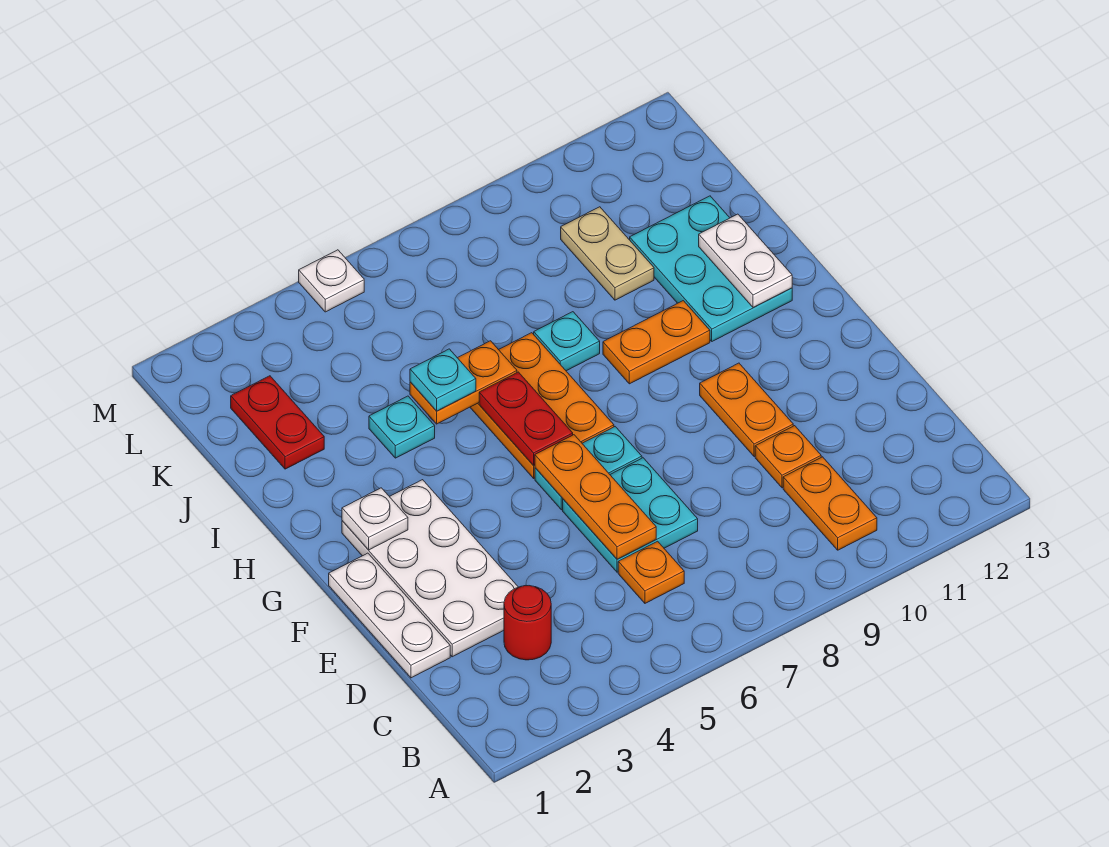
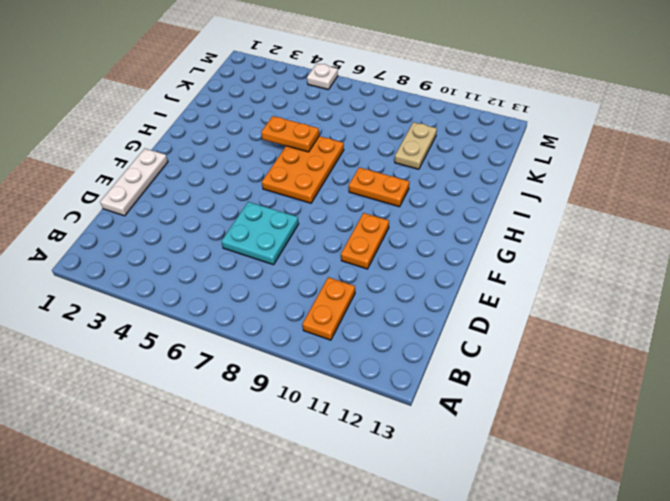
none -> red round brick C3 level 1
none -> orange plate C6 level 1
none -> white plate D2:G3 level 1

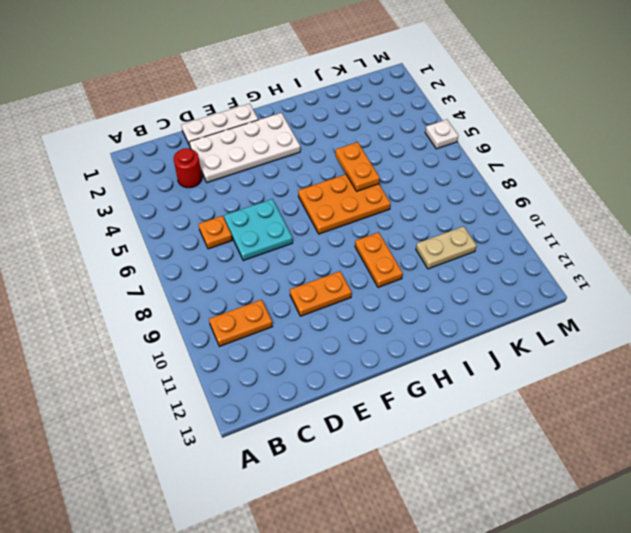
none -> orange plate D10 level 1
none -> cyan plate F6:F7 level 1
none -> cyan plate H11:J12 level 1

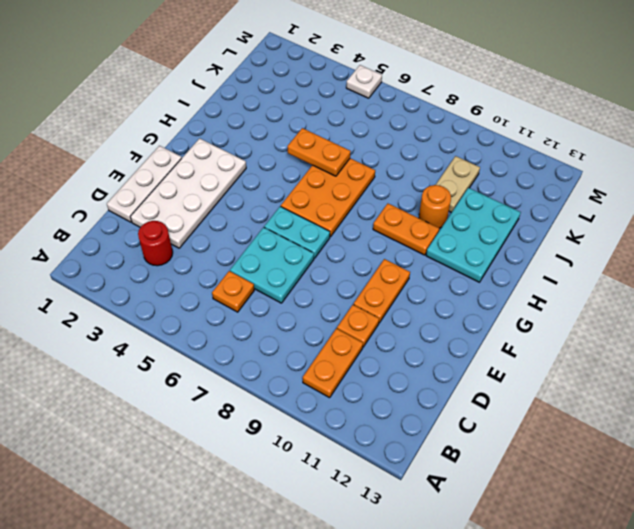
orange round brick I10 level 1 -> none
none -> cyan plate I4 level 1
none -> cyan plate I8 level 1
none -> red plate J2:K2 level 1

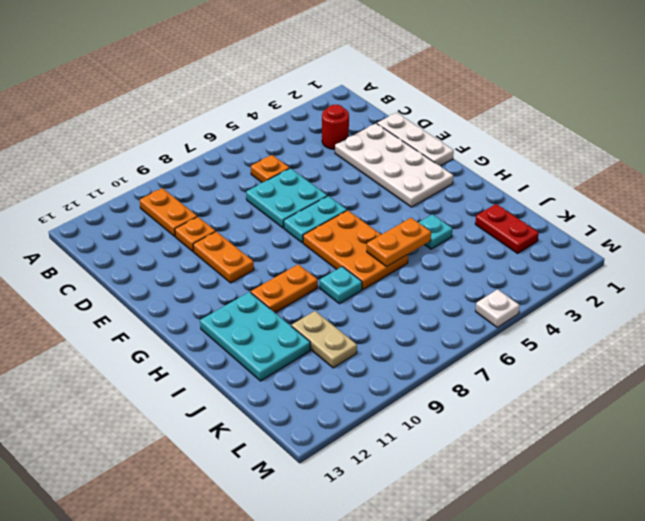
none -> orange plate D6:F6 level 2
none -> white plate G2 level 2
none -> red plate G6:H6 level 2

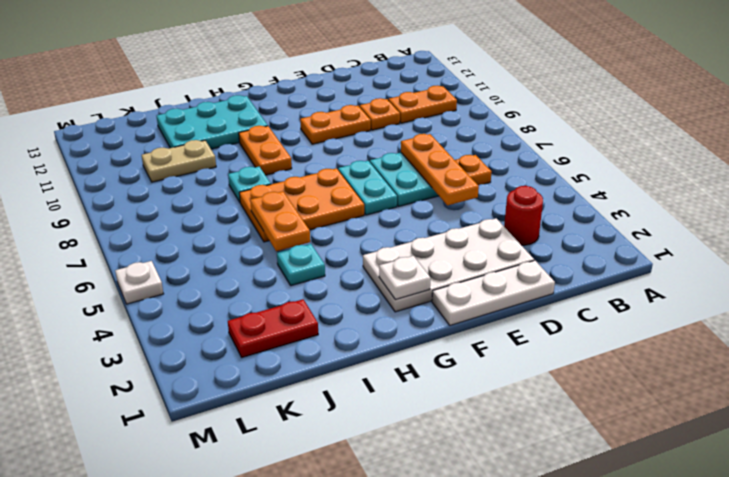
orange plate D5:D7 level 2 -> orange plate D6:F6 level 2
none -> red plate G6:H6 level 2
none -> white plate H12:I12 level 2
none -> cyan plate I5 level 3

